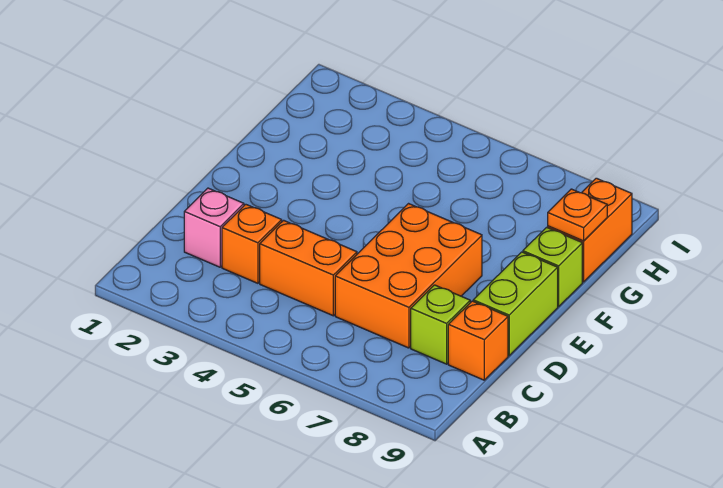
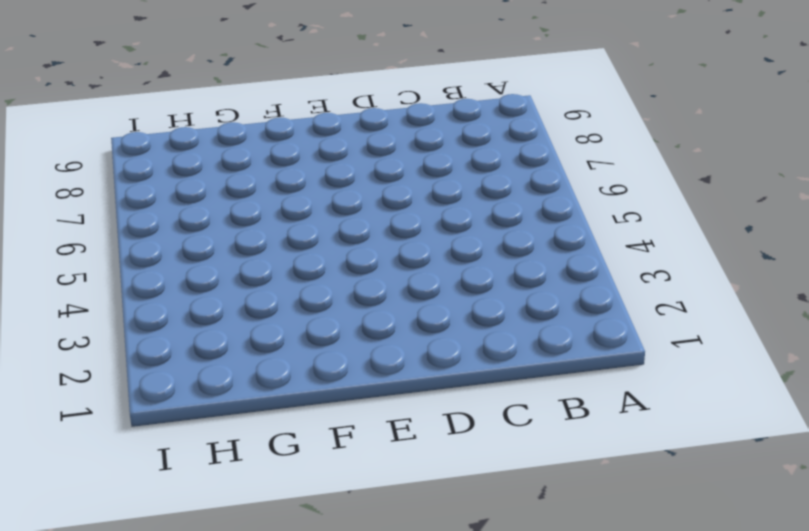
none -> pink brick C2 level 1
none -> orange brick C3 level 1

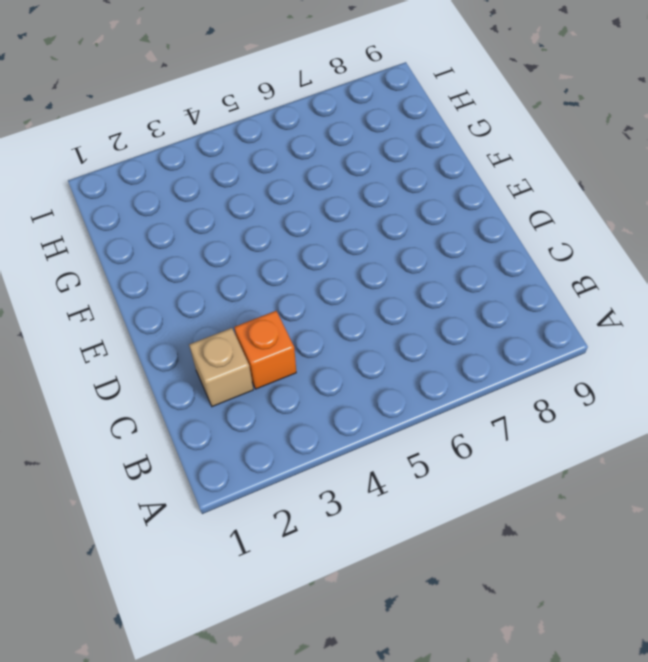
tan brick C2 level 1 -> pink brick C2 level 1
none -> orange brick C4:C5 level 1
none -> orange brick C6:E7 level 1

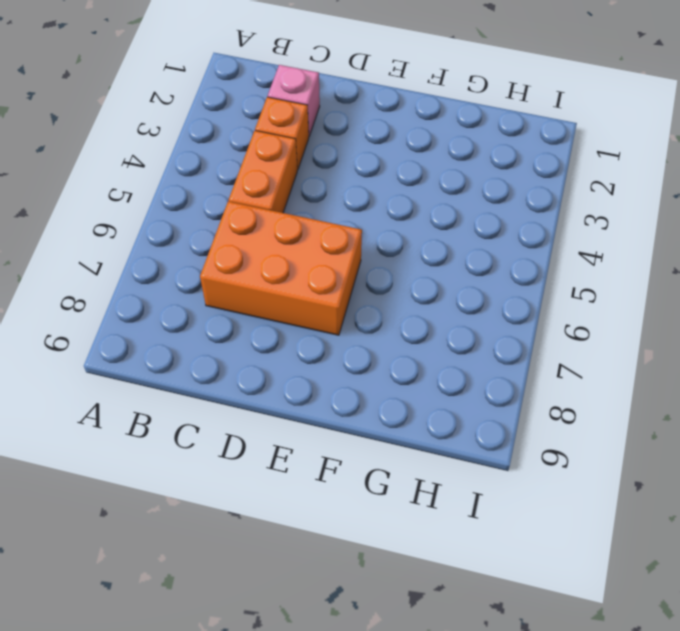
none -> lime brick C8 level 1
none -> orange brick C9 level 1

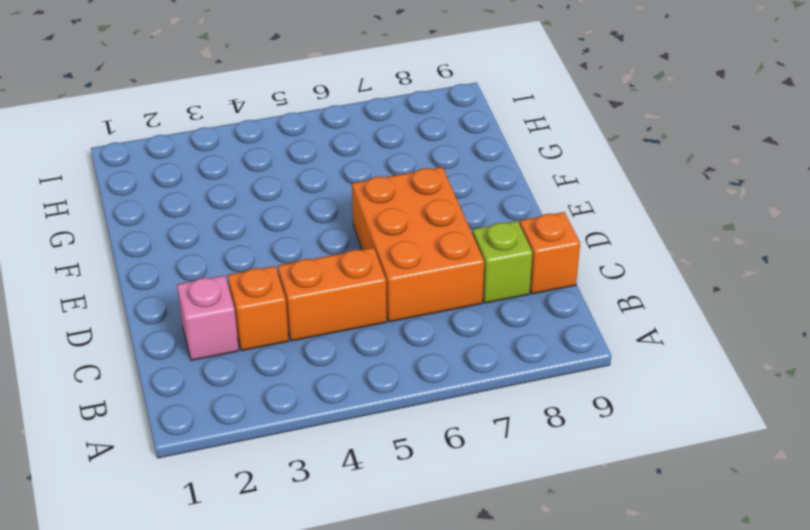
none -> lime brick D9:E9 level 1
none -> lime brick F9 level 1

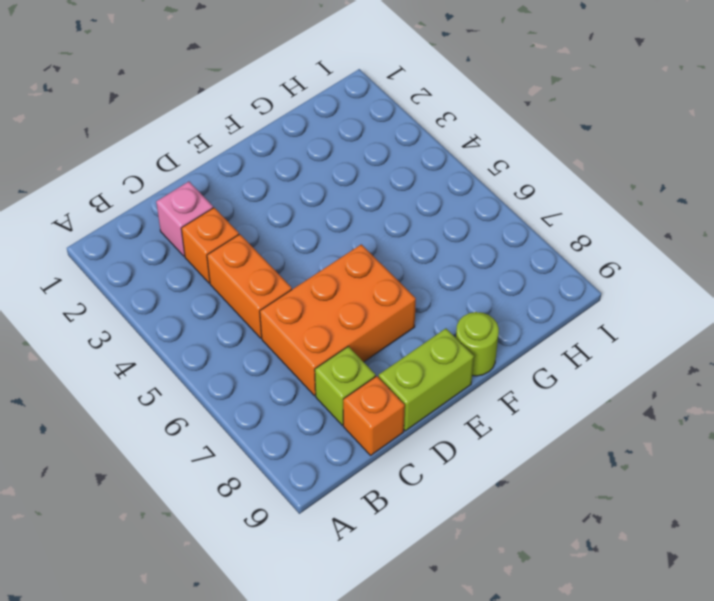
lime round brick F9 level 1 -> lime brick F9 level 1
none -> orange brick G9:H9 level 1
none -> orange plate G9 level 2

